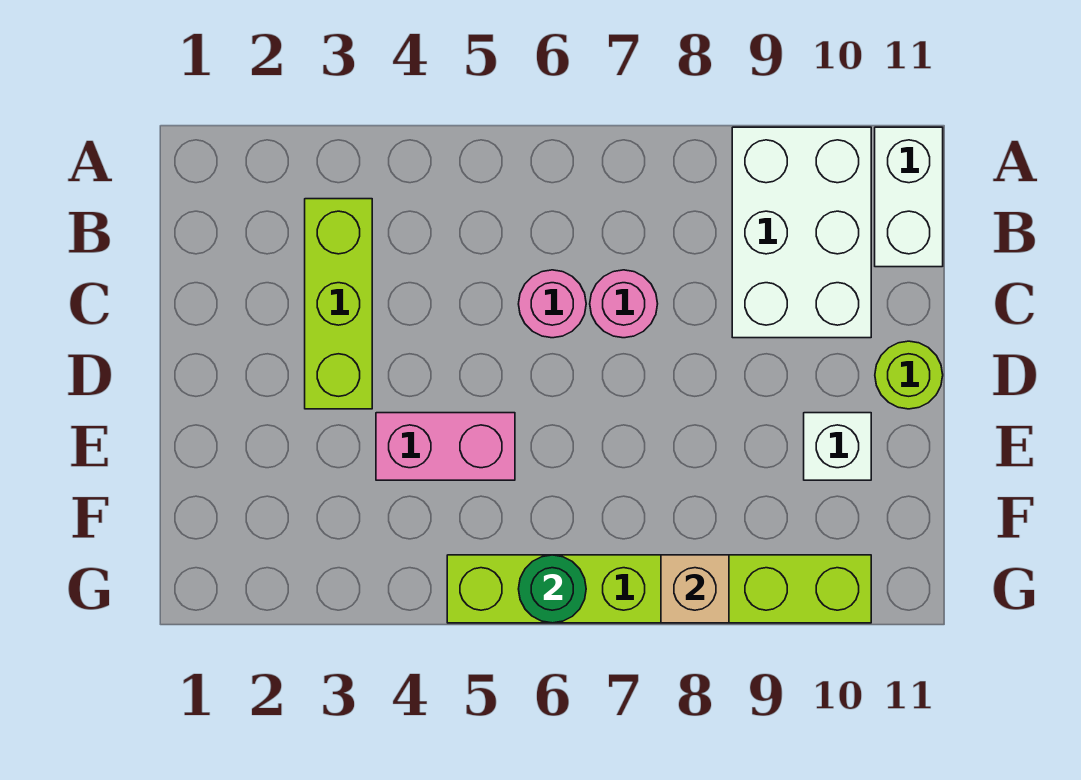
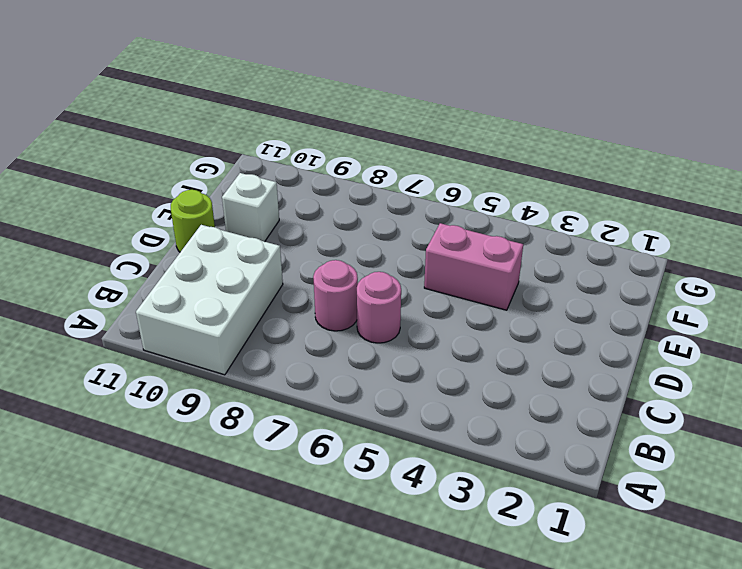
none -> white brick A11:B11 level 1
none -> lime brick B3:D3 level 1

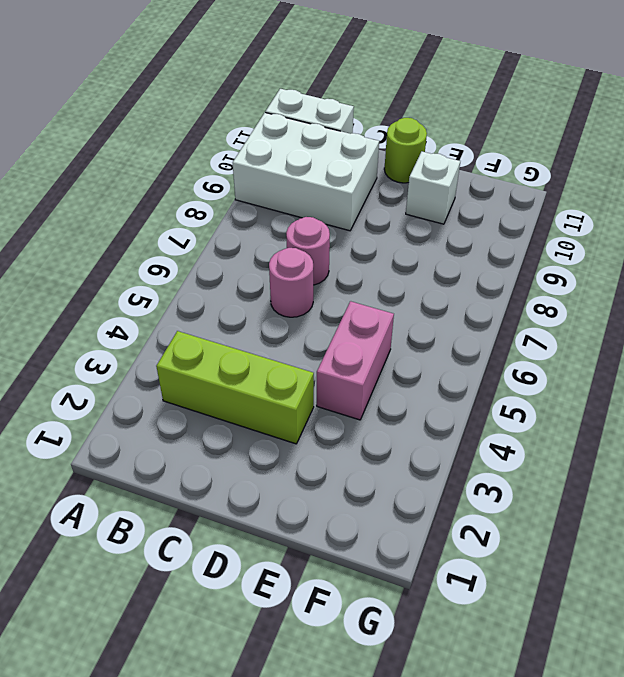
none -> lime brick G5:G10 level 1
none -> green round brick G6 level 2

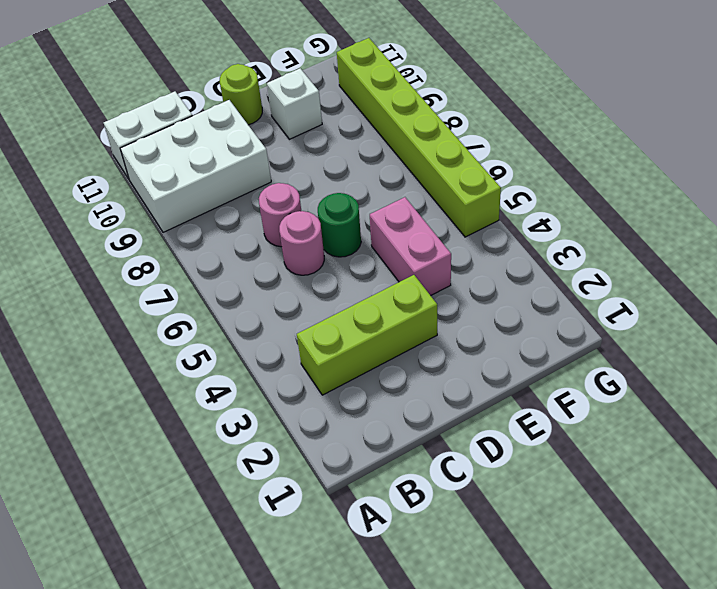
green round brick D6 level 1 -> green round brick G6 level 2
none -> tan brick G8 level 2

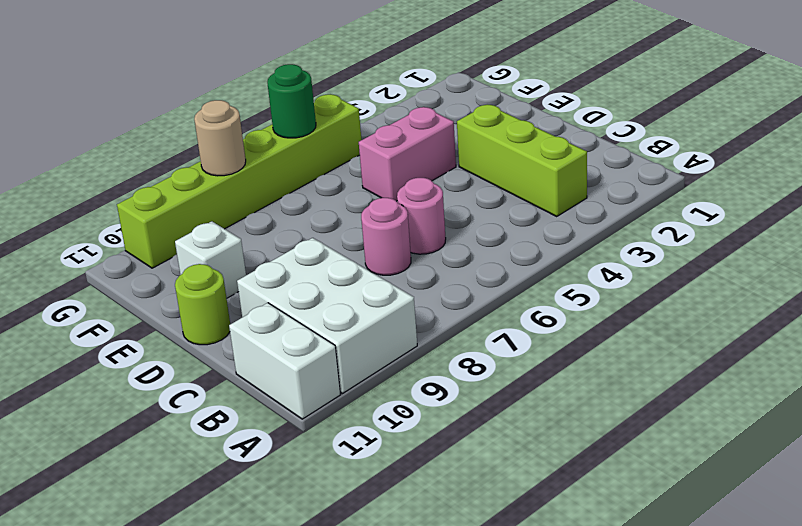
tan round brick G8 level 2 -> tan brick G8 level 2

